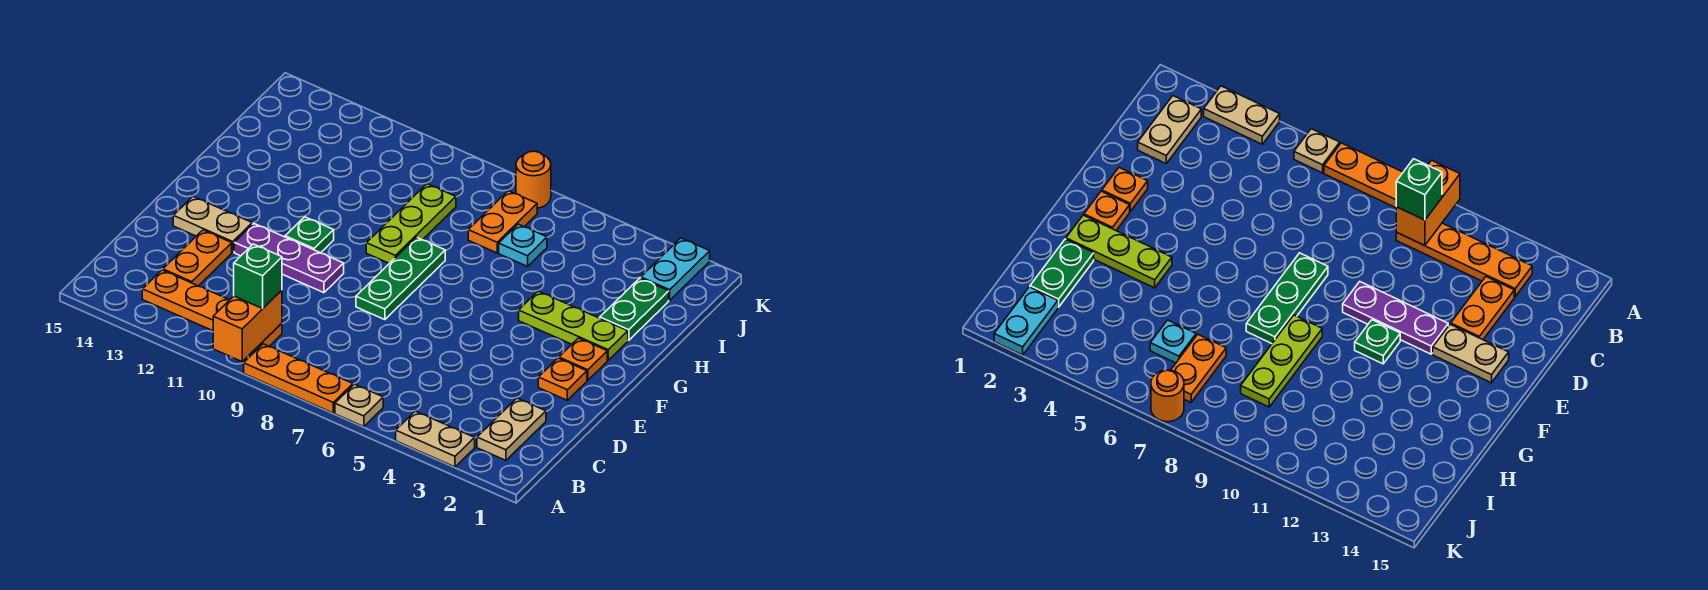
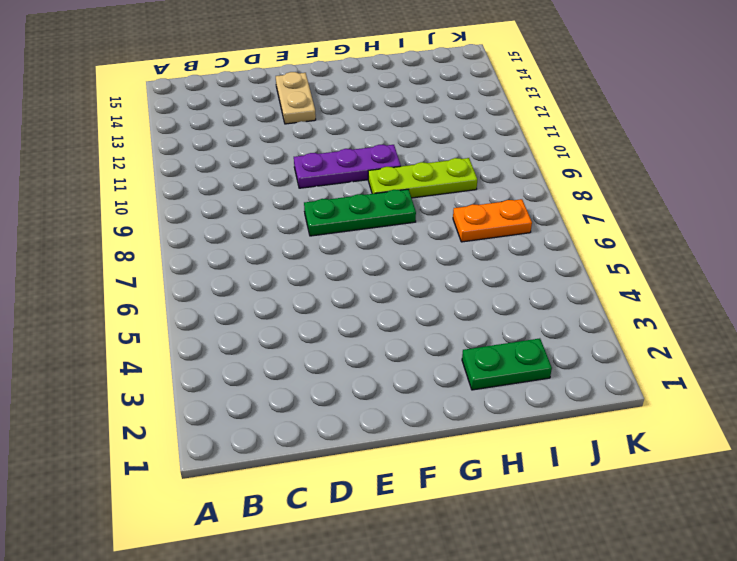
purple plate E10:G10 level 1 -> purple plate E10:E12 level 1
none -> tan plate A3:A4 level 1
none -> tan plate A6 level 1
none -> orange plate A7:A9 level 1

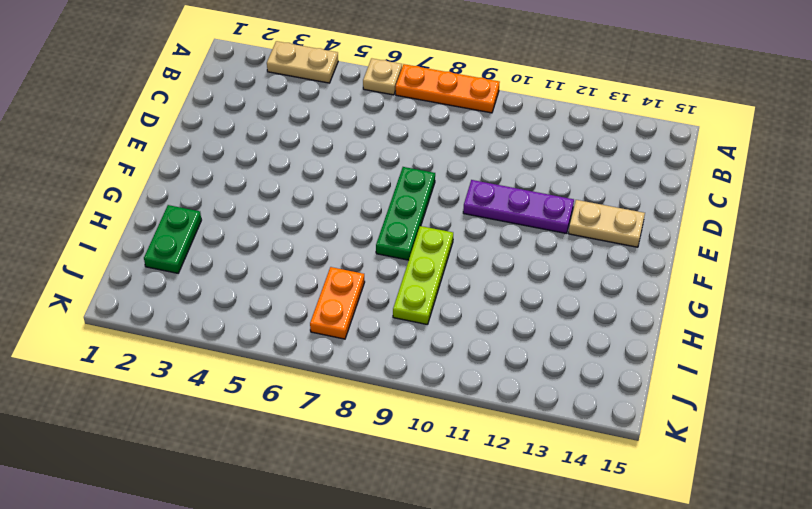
none -> tan plate B2:C2 level 1
none -> orange plate B10:B13 level 1
none -> orange plate C13:D13 level 1

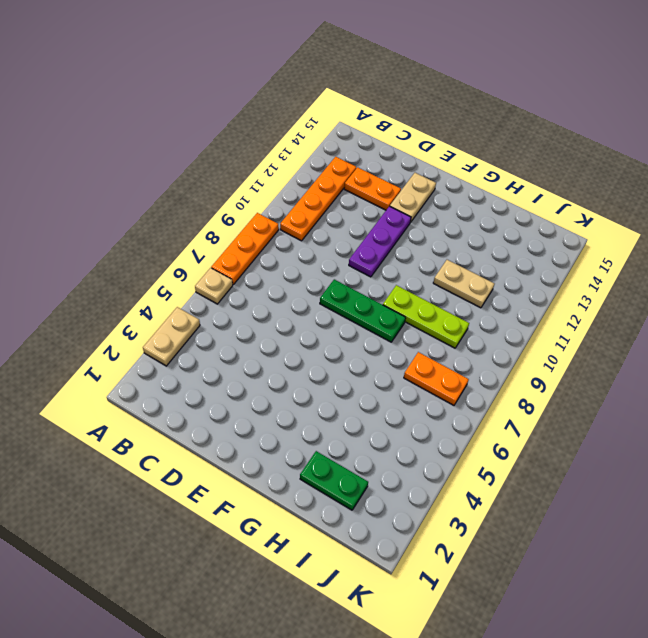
tan plate H11:I11 level 1 -> tan plate B2:C2 level 1
none -> orange plate E2 level 1
none -> orange plate F2 level 1
none -> green plate F11 level 1

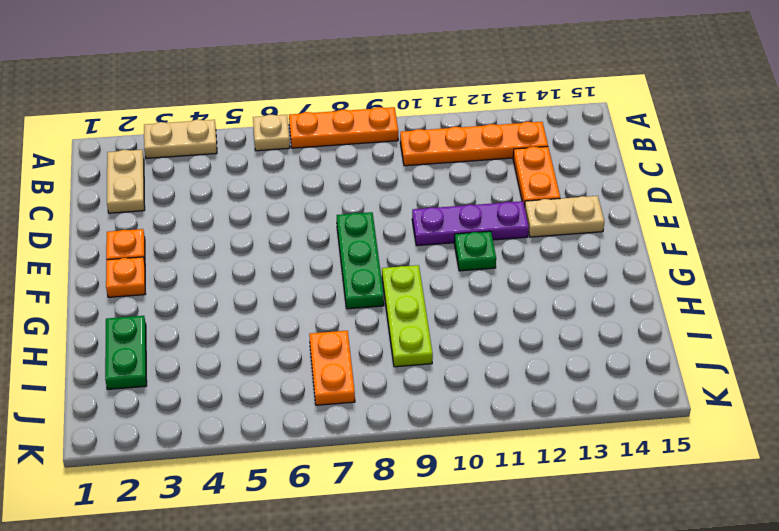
none -> lime plate G2:G4 level 1
none -> cyan plate I6 level 1
none -> cyan plate J2:K2 level 1

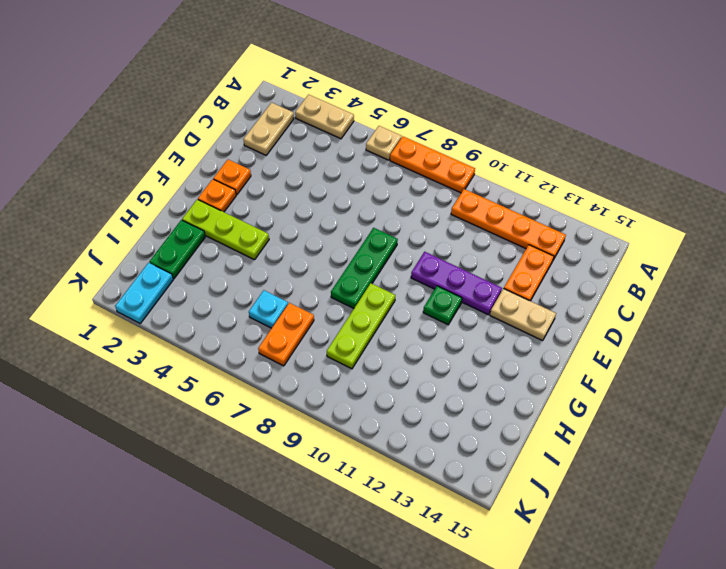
none -> orange round brick K7 level 1
none -> orange brick A10:B10 level 2
none -> green brick B10 level 3

